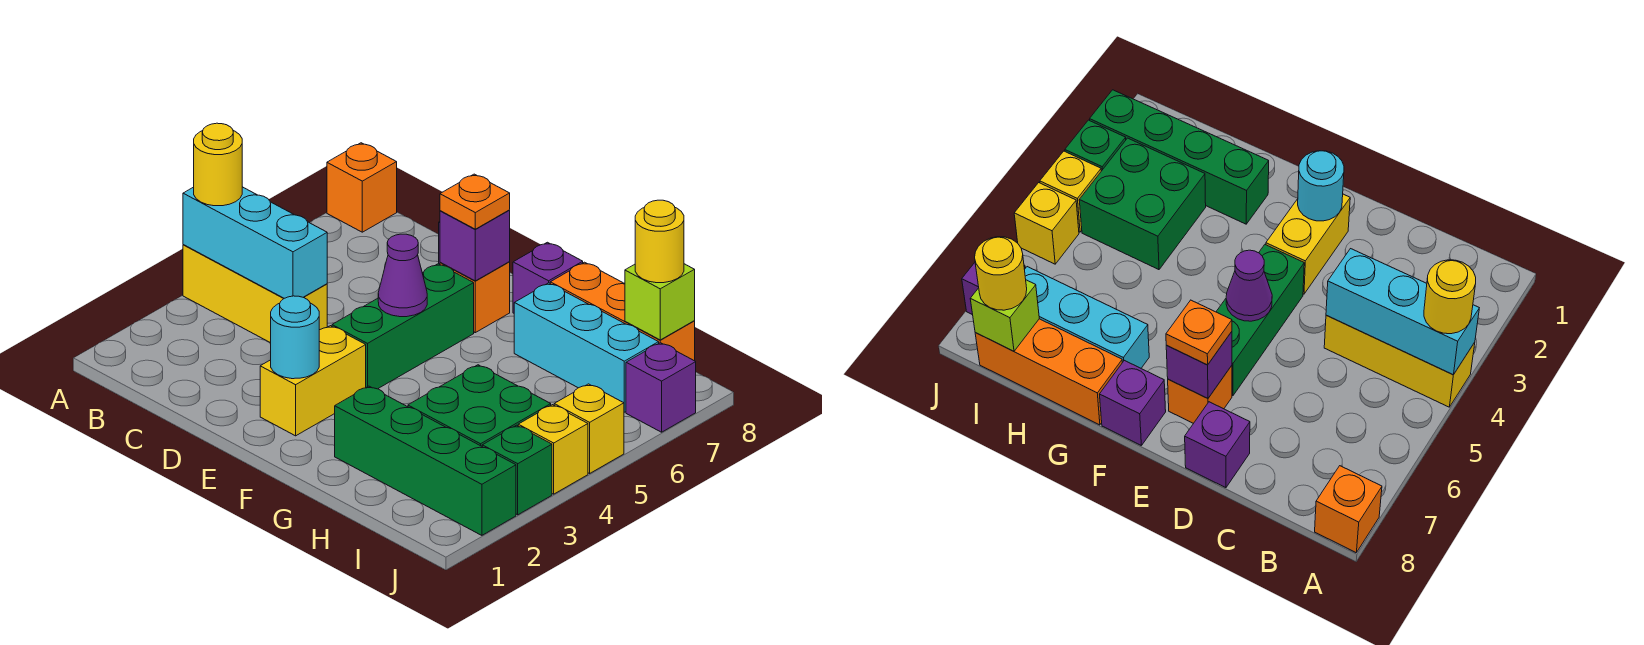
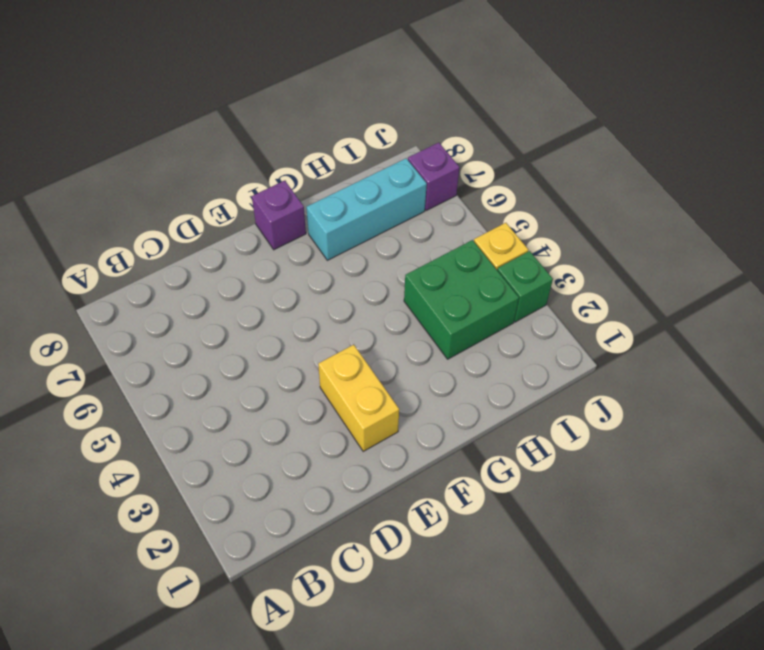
none -> yellow brick A4:C4 level 1
none -> orange brick A8 level 1
none -> purple brick D8 level 1

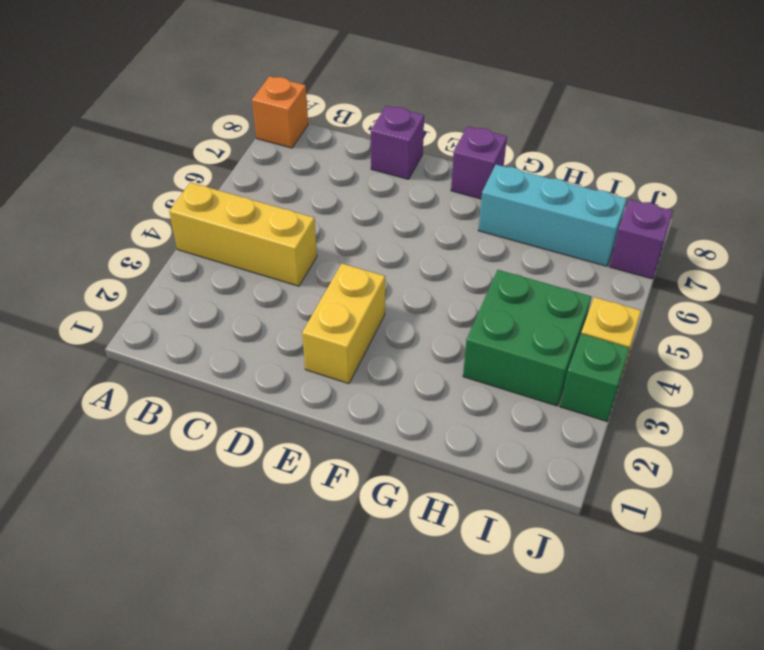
none -> green brick E4:E6 level 1
none -> orange brick E7 level 1
none -> green brick G2:J2 level 1

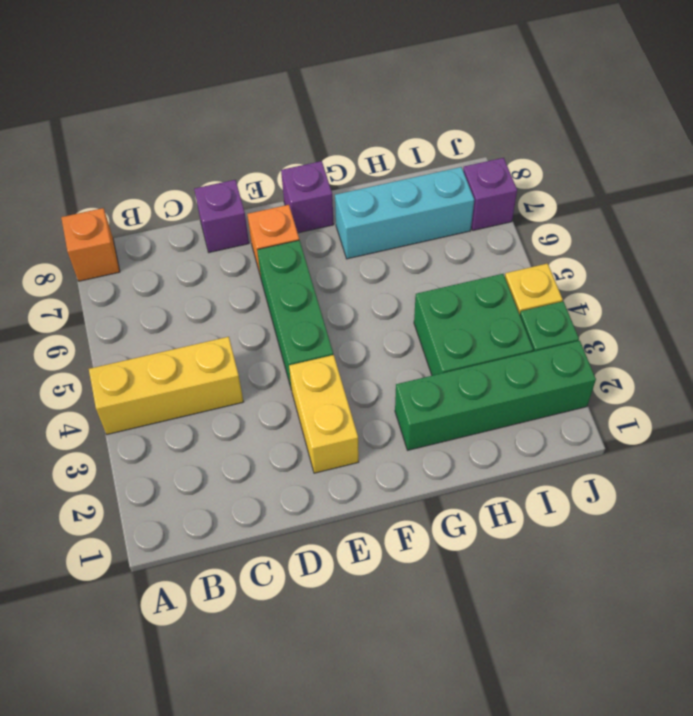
none -> orange brick G8:I8 level 1
none -> yellow brick J5 level 1
none -> cyan brick A4:C4 level 2

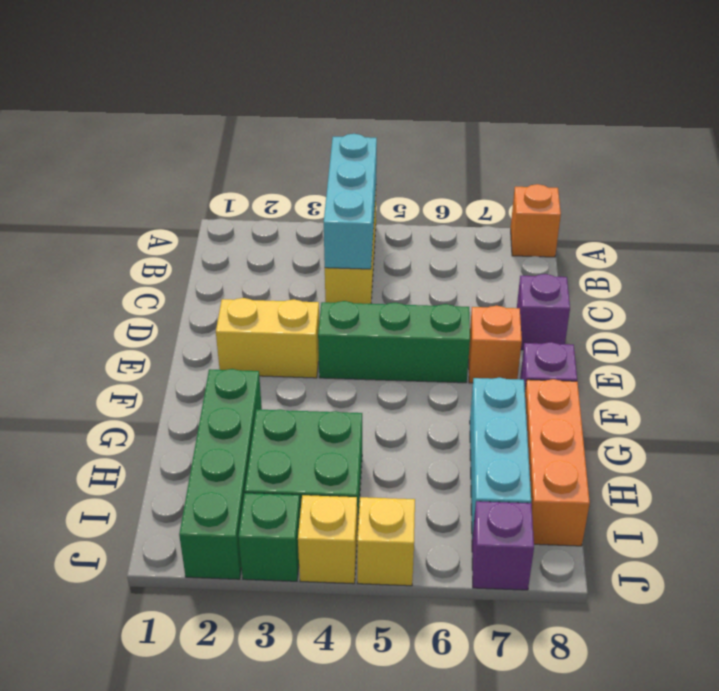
none -> cyan round brick E2 level 2
none -> purple cone E5 level 2
none -> purple brick E7 level 2

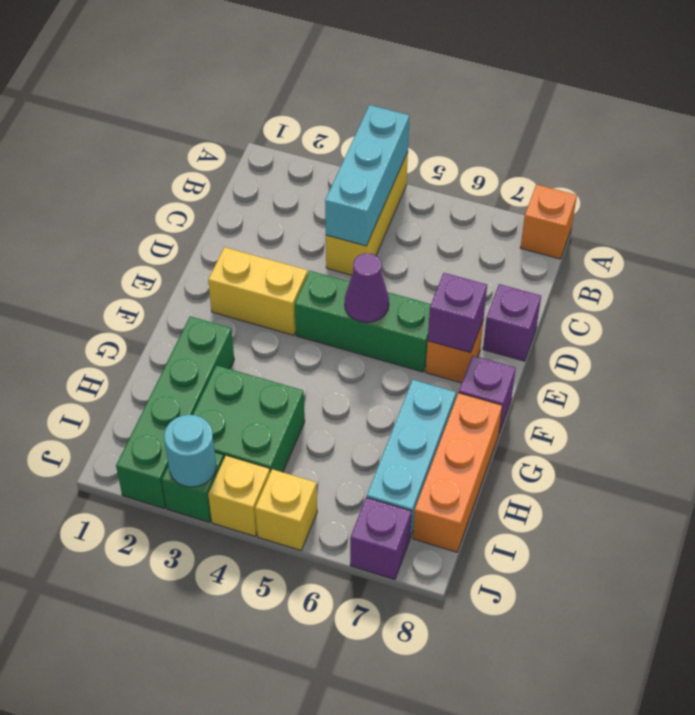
cyan round brick J3 level 2 -> cyan round brick E2 level 2
none -> lime brick I8 level 2
none -> yellow round brick A4 level 3
none -> orange plate E7 level 3

